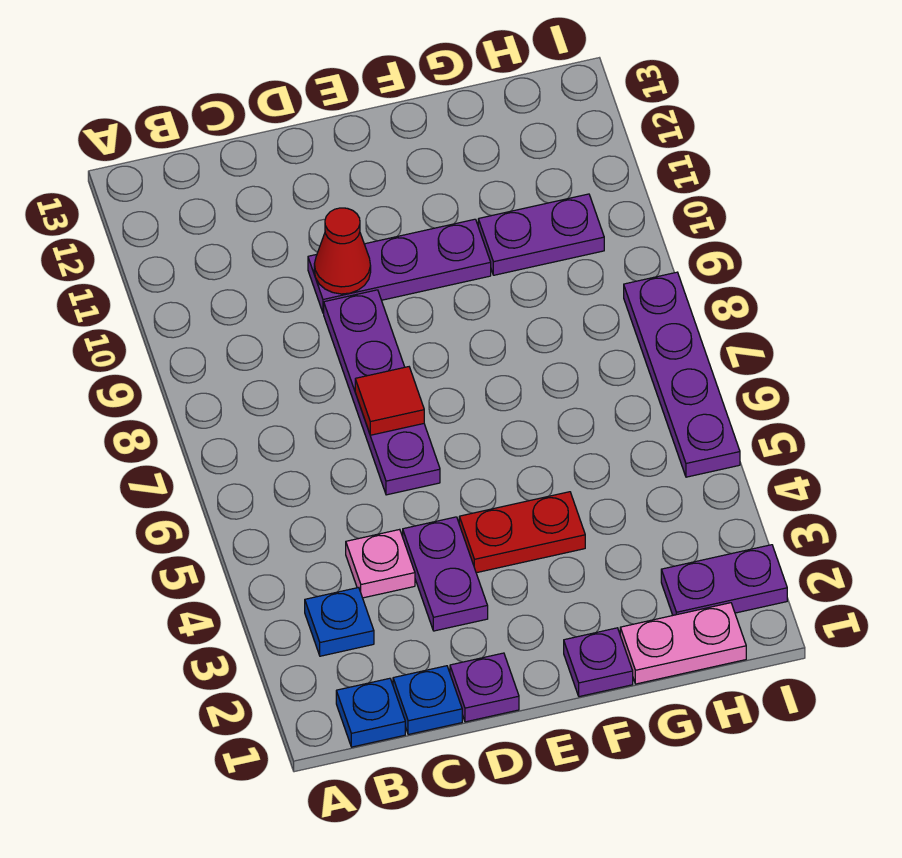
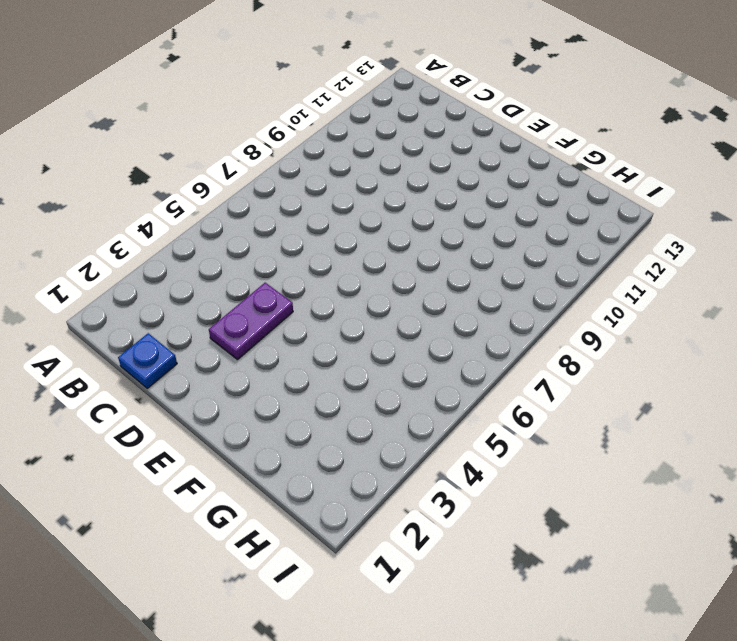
none -> blue plate B1 level 1
none -> blue plate B3 level 1
none -> pink plate C4 level 1

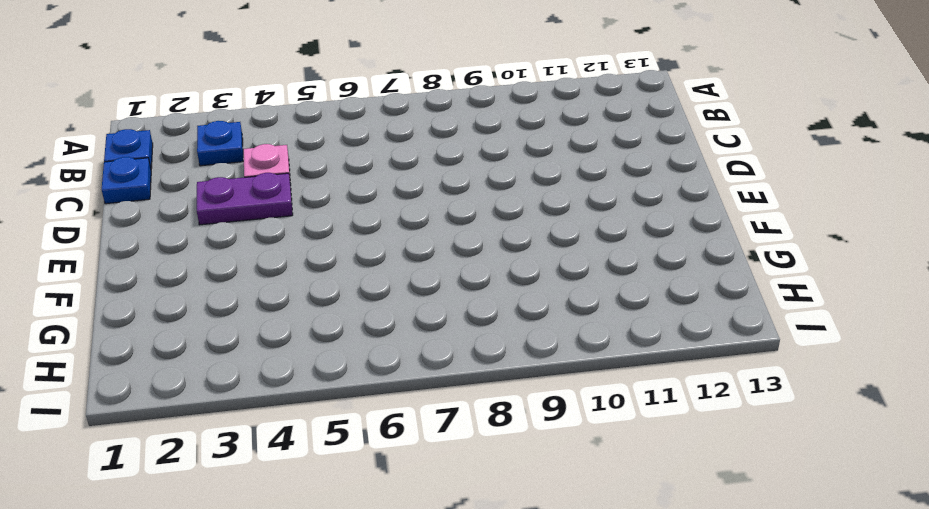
none -> purple plate D1 level 1
none -> purple plate D6:D9 level 1
none -> purple plate D10:F10 level 1

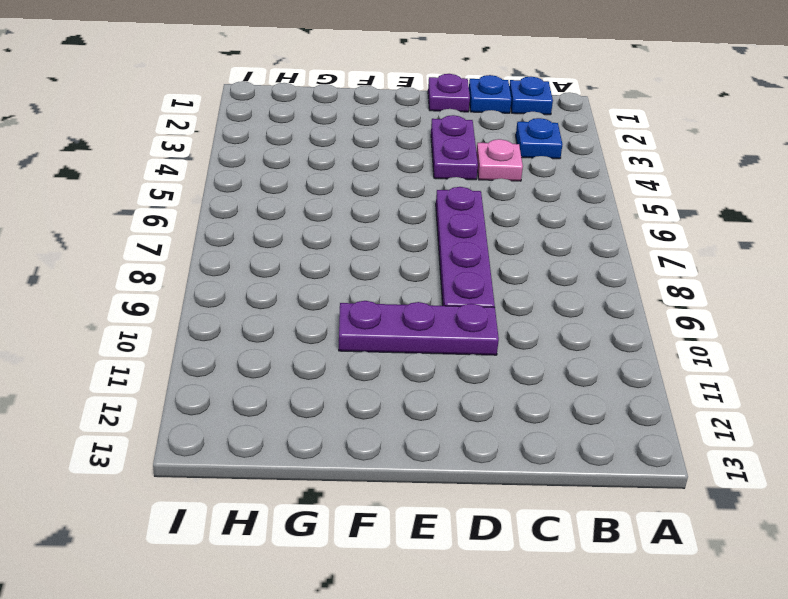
none -> red plate E4:F4 level 1
none -> purple plate F1 level 1
none -> pink plate G1:H1 level 1

